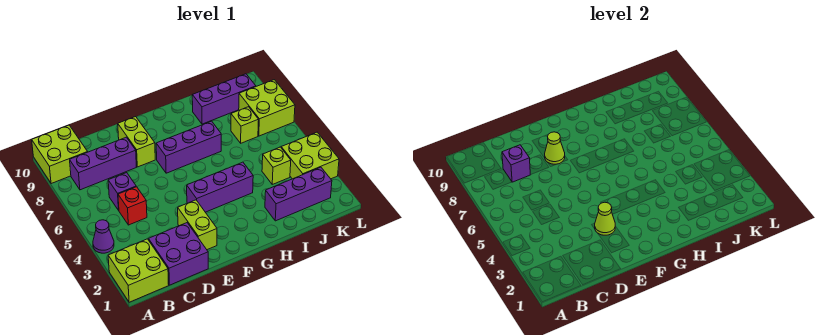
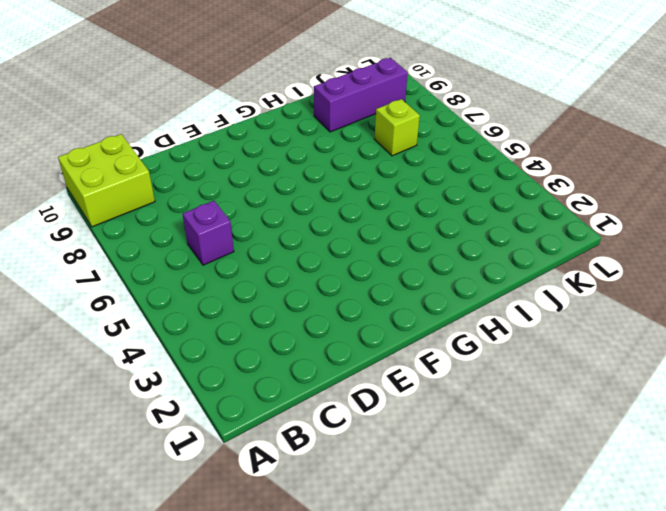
none -> lime brick A1:B2 level 1
none -> purple cone A4 level 1
none -> purple brick B8:D8 level 1

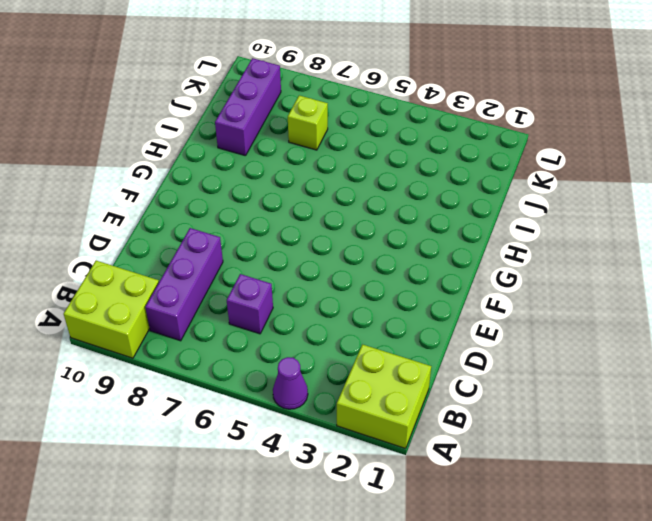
none -> purple brick C1:D2 level 1
none -> red brick C5 level 1
none -> lime brick E2:E3 level 1

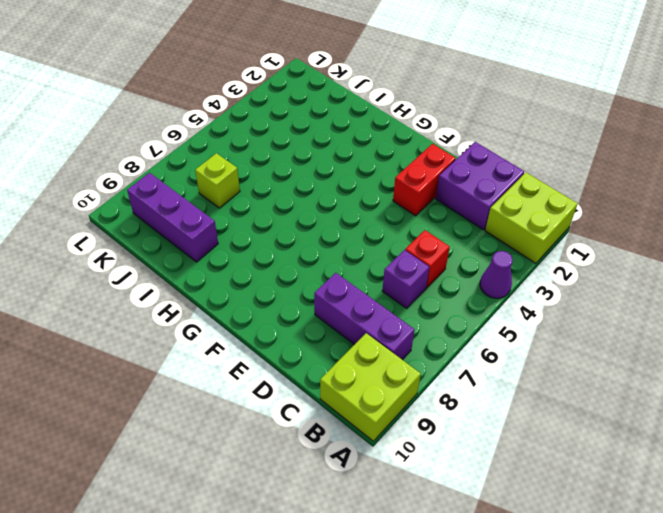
red brick E2:E3 level 1 -> lime brick E2:E3 level 1
none -> lime brick E8:E9 level 1
none -> purple brick F4:H4 level 1
none -> purple brick F7:H7 level 1

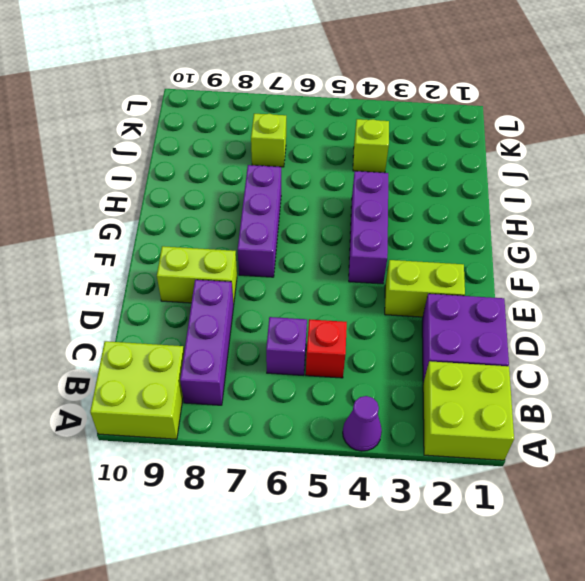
none -> purple brick I2:K2 level 1
none -> purple brick I9:K9 level 1
none -> lime brick K3:L4 level 1

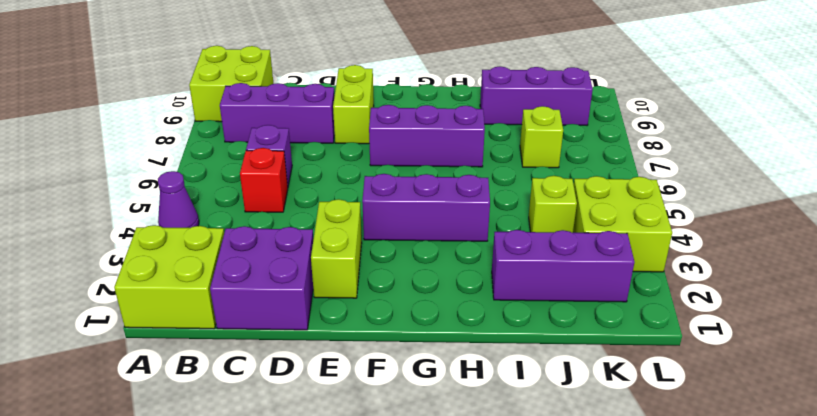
none -> lime brick K7:L8 level 1
none -> purple brick C8 level 2
none -> lime cone E3 level 2

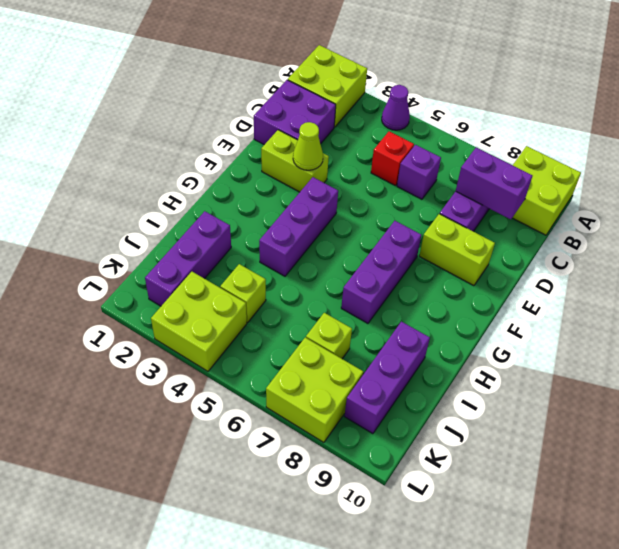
purple brick C8:C9 level 2 -> purple brick C8 level 2
none -> lime cone E8 level 2

